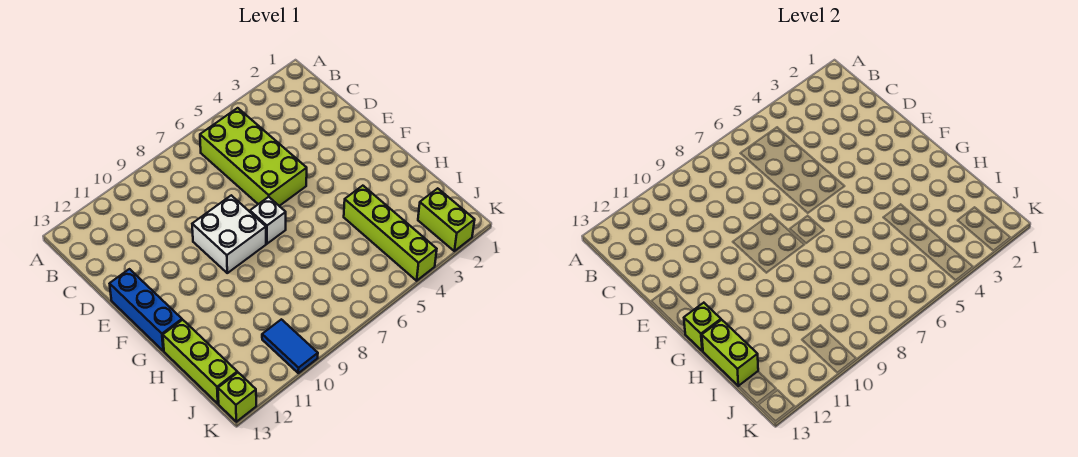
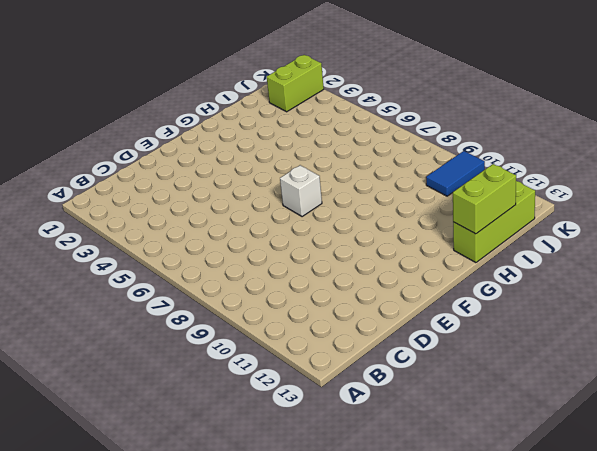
none -> lime brick B5:E6 level 1
none -> white brick E8:F9 level 1

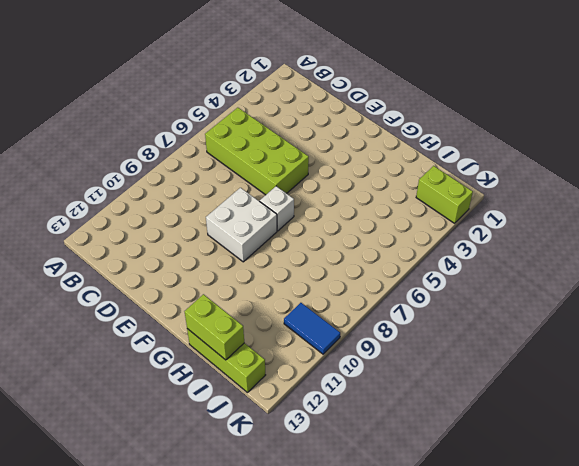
none -> blue brick E13:G13 level 1
none -> lime brick H4:K4 level 1

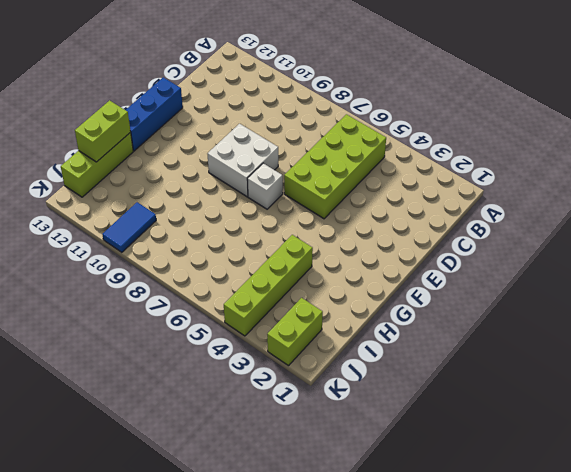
none -> lime brick K13 level 1
none -> lime brick G13 level 2

